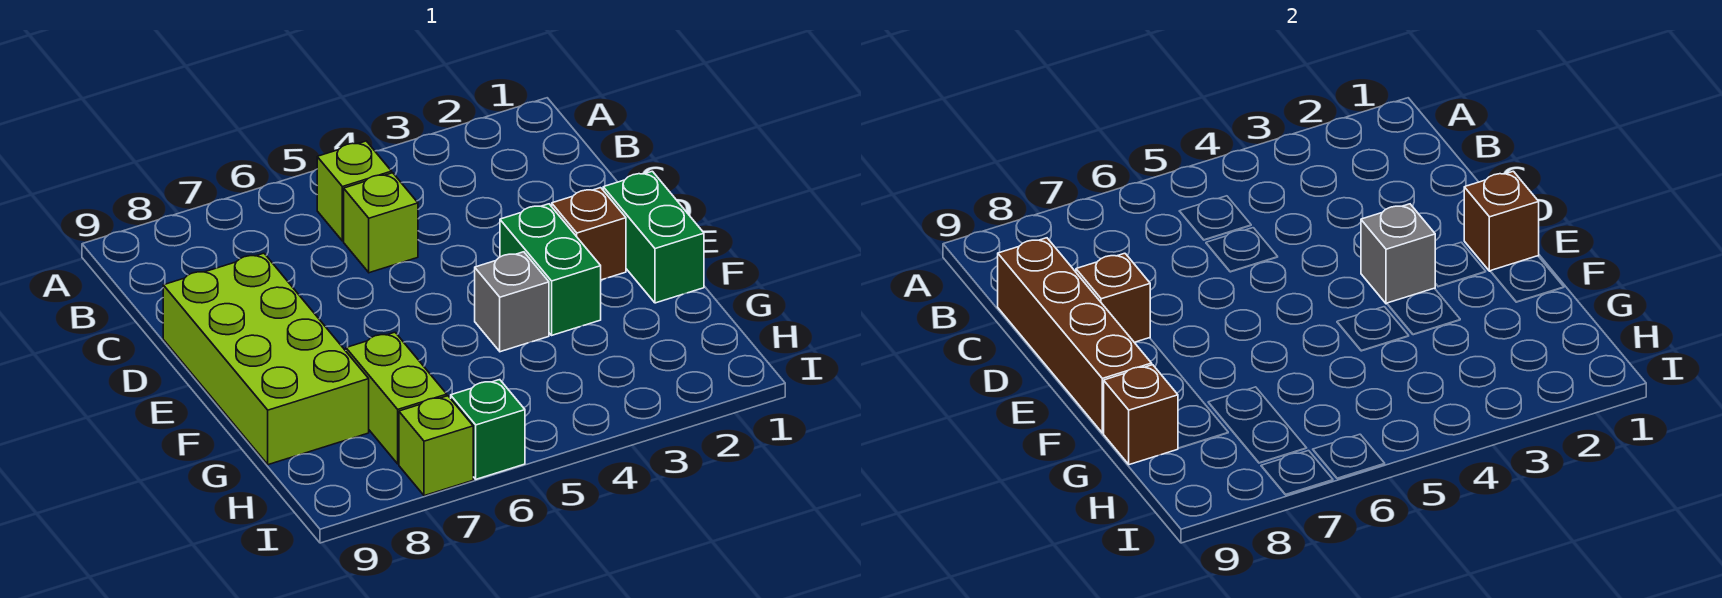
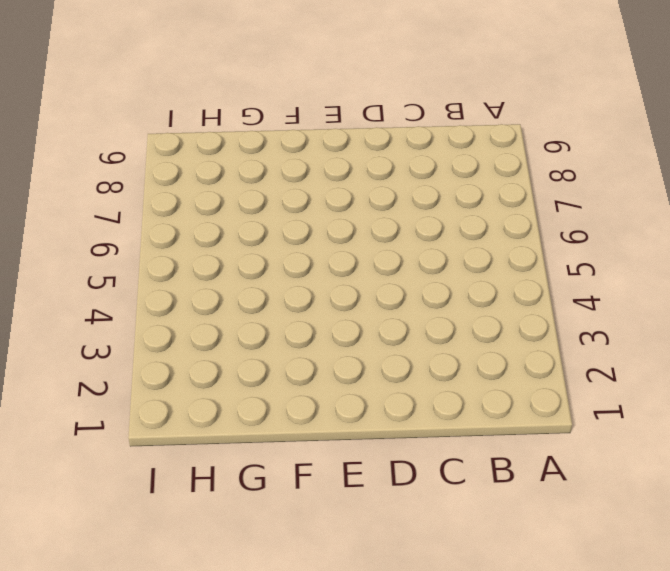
none -> lime brick B5 level 1
none -> lime brick C5 level 1
none -> lime brick D8:G9 level 1

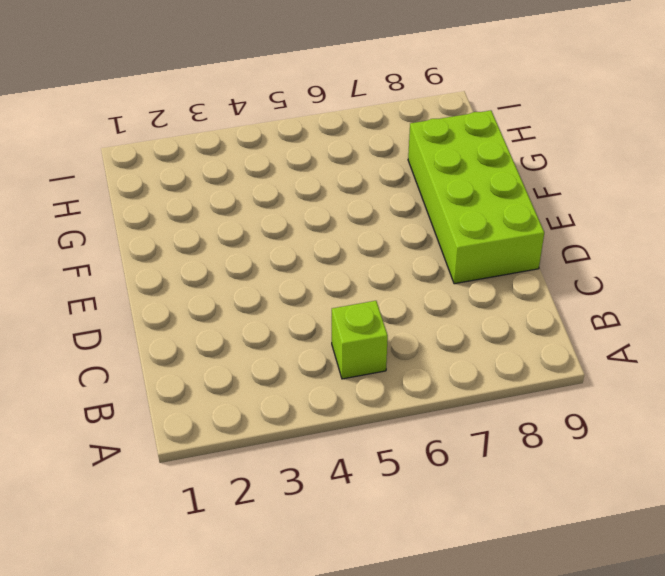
none -> lime brick C5 level 1
none -> green brick E1:F1 level 1
none -> brown brick E2 level 1

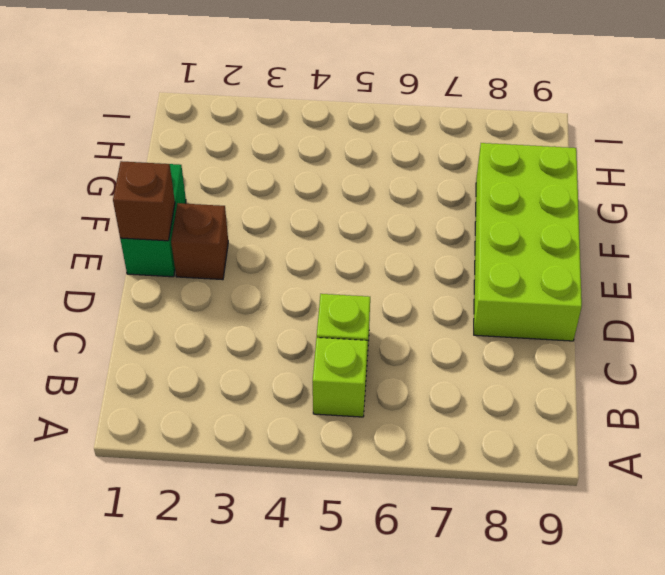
none -> green brick E3:F3 level 1
none -> grey brick F4 level 1
none -> lime brick G7:H7 level 1

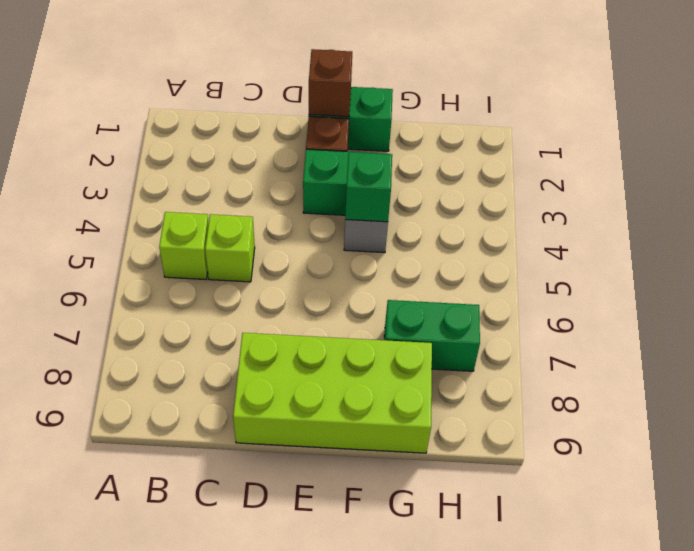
green brick F4 level 2 -> green brick I6 level 1
green brick G7:H7 level 1 -> lime brick G7:H7 level 1
none -> lime brick I7 level 1
none -> brown brick C9:F9 level 2
none -> brown brick D8 level 2

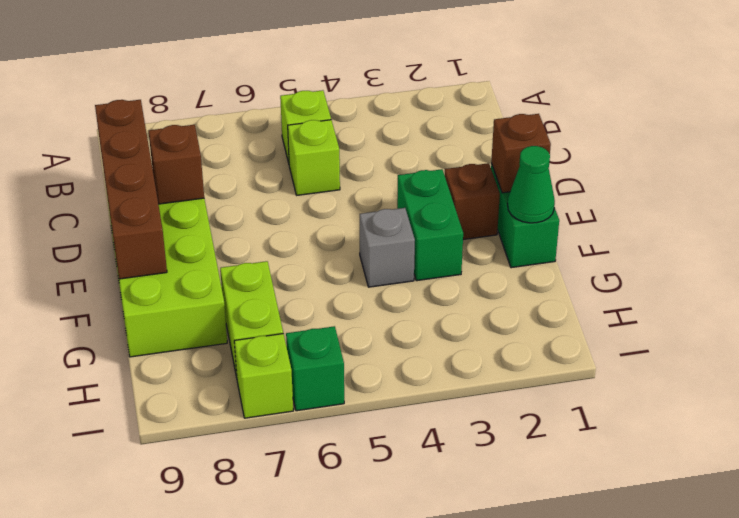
green cone F1 level 2 -> none
none -> grey brick E3 level 2
none -> brown brick G9 level 2

